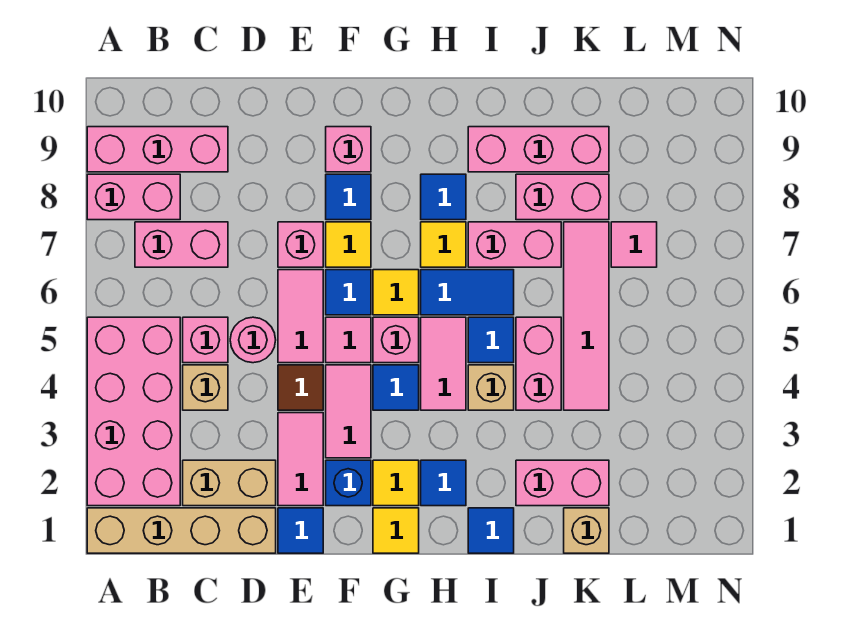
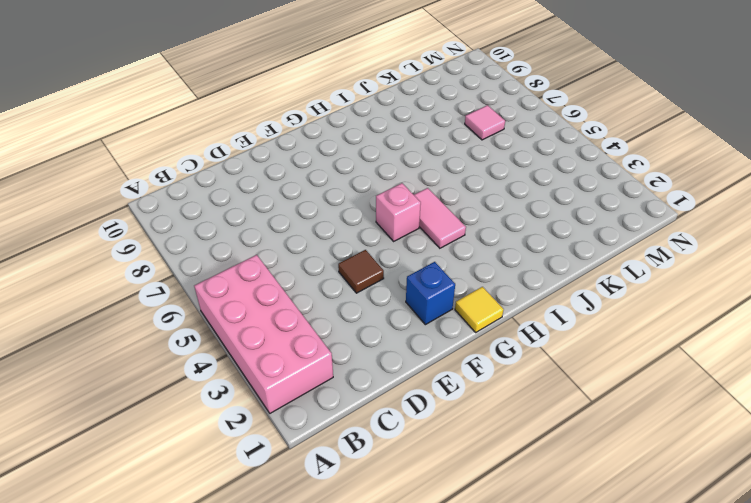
none -> tan brick A1:D1 level 1
none -> pink brick A8:B8 level 1
none -> pink brick A9:C9 level 1
none -> pink brick B7:C7 level 1

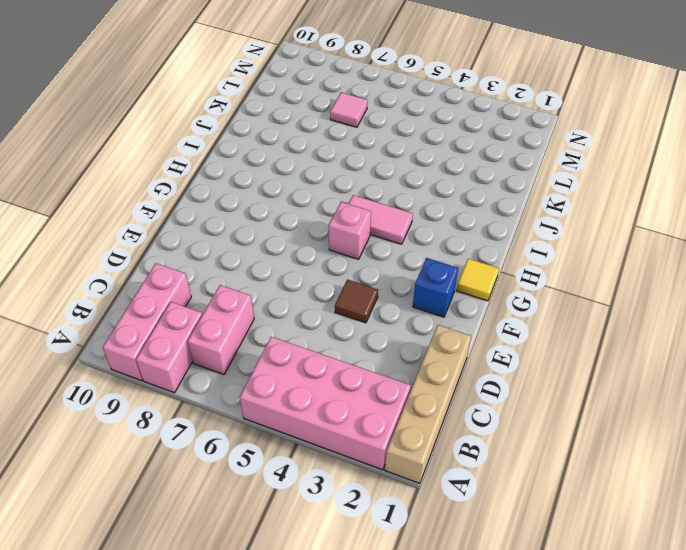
none -> tan brick C2:D2 level 1
none -> tan brick C4 level 1
none -> pink brick C5 level 1
none -> pink round brick D5 level 1

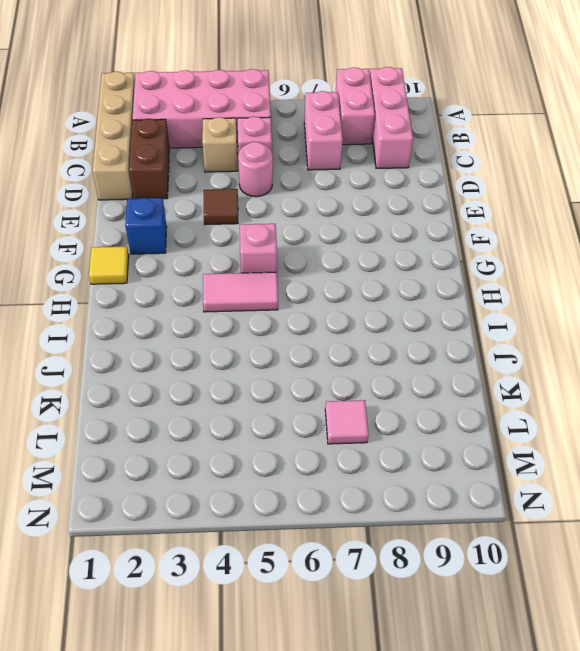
brown brick C2:D2 level 1 -> tan brick C2:D2 level 1
none -> blue tile E1 level 1
none -> pink tile E2:E3 level 1
none -> pink tile E5:E6 level 1
none -> pink brick E7 level 1

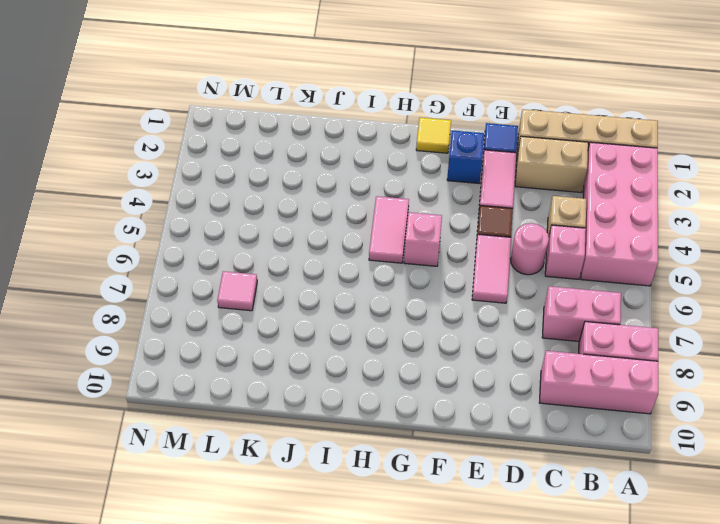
none -> pink brick E7 level 1
none -> pink tile F3:F4 level 1
none -> pink tile F5 level 1
none -> blue tile F6 level 1

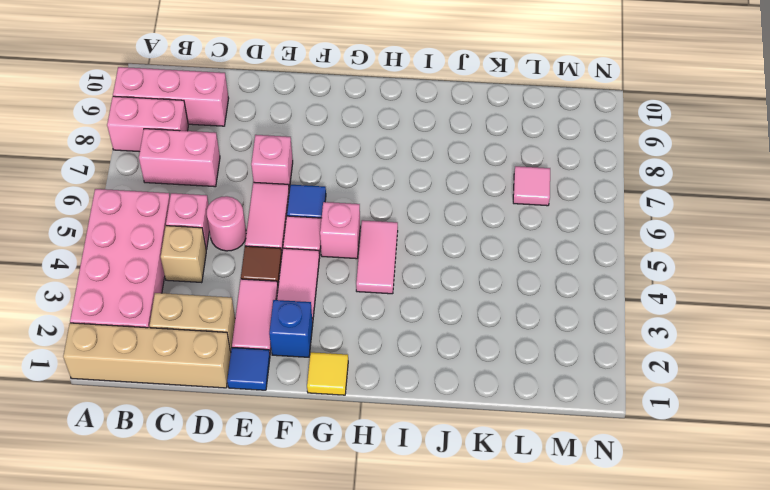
none -> yellow tile F7 level 1
none -> blue tile F8 level 1
none -> pink brick F9 level 1
none -> yellow tile G2 level 1

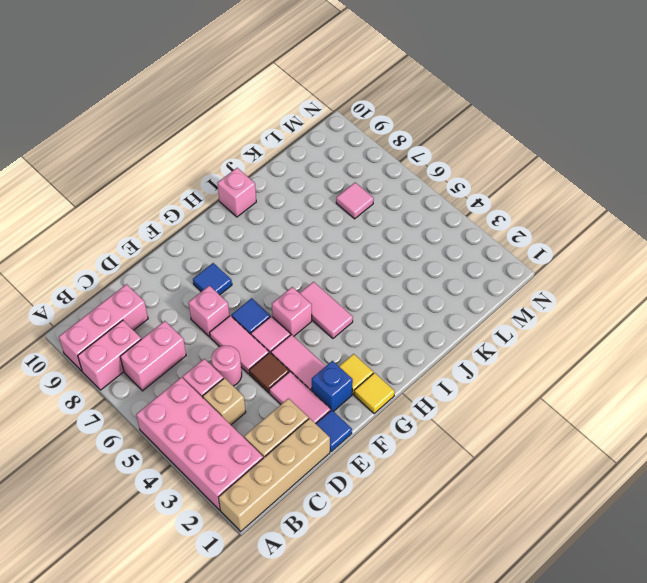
pink brick I10 level 1 -> pink brick F9 level 1
none -> yellow tile F7 level 1
none -> blue tile G4 level 1
none -> yellow tile G6 level 1
none -> blue tile H2 level 1

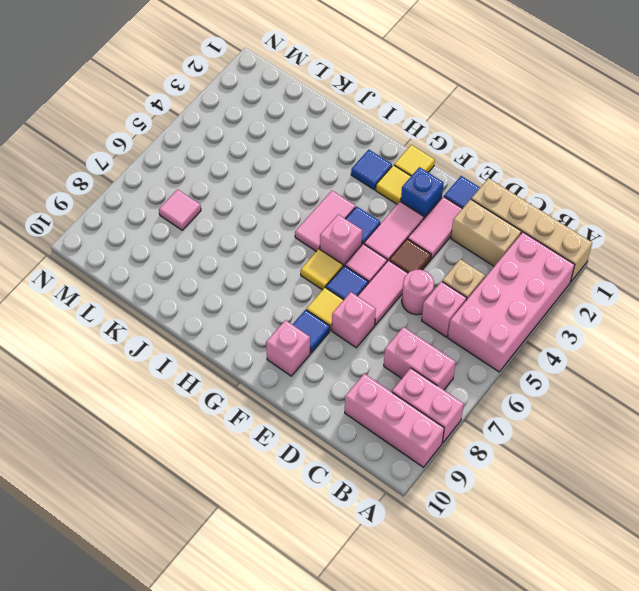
none -> blue tile H6:I6 level 1
none -> yellow tile H7 level 1
none -> blue tile H8 level 1
none -> blue tile I1 level 1

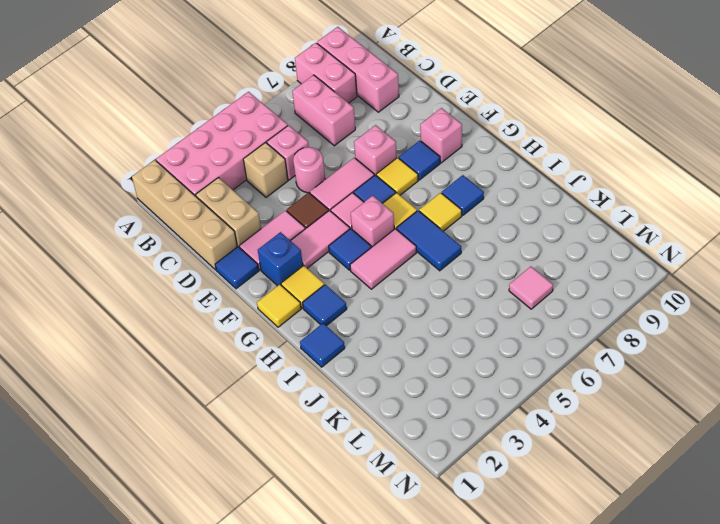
none -> tan brick I4 level 1
none -> blue tile I5 level 1
none -> pink brick I7:J7 level 1
none -> pink brick I9:K9 level 1

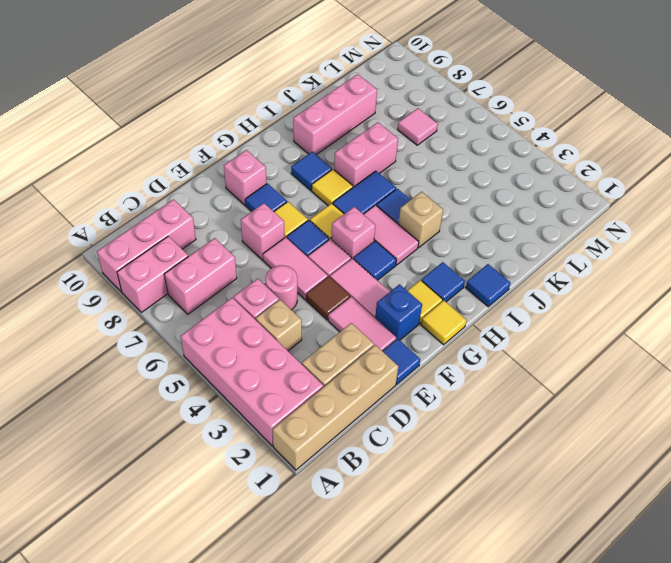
none -> pink brick J2:K2 level 1
none -> pink brick J4:J5 level 1
none -> pink brick J8:K8 level 1
none -> tan brick K1 level 1

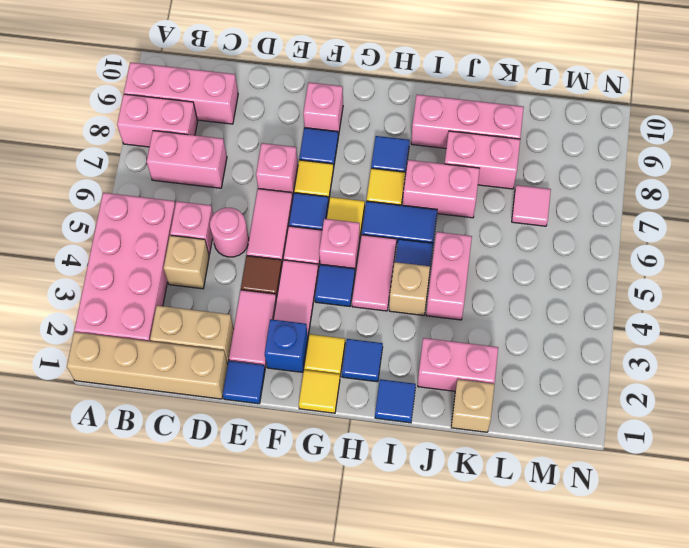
none -> pink tile K4:K7 level 1

